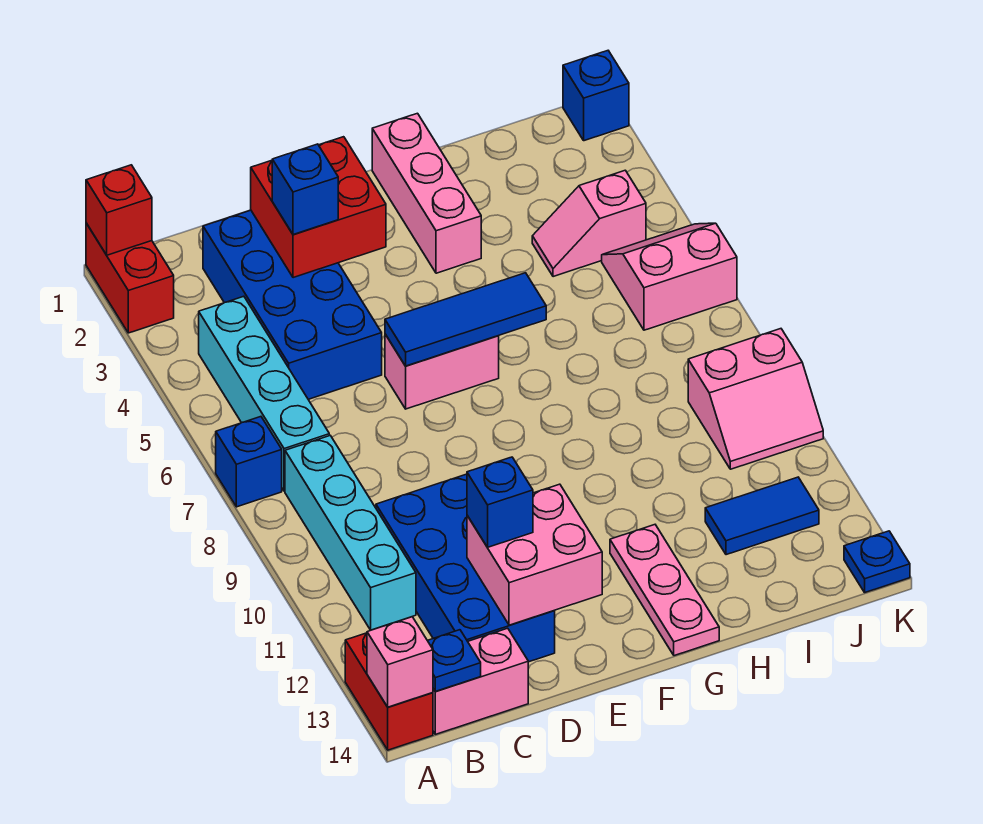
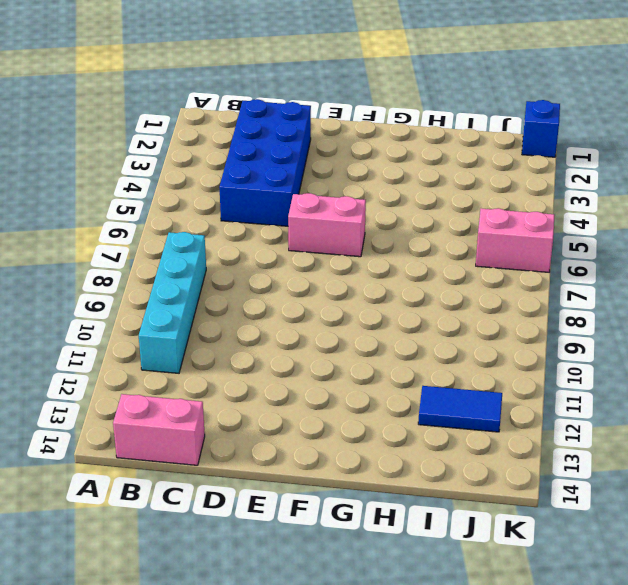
none -> red brick A1:A2 level 1
none -> blue brick A7 level 1
none -> red brick A13:A14 level 1

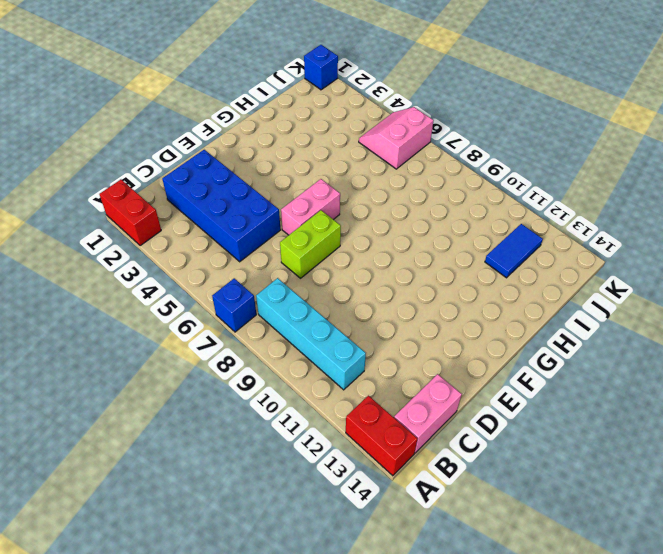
lime brick D7:E7 level 1 -> none
none -> cyan brick B4:B7 level 1
none -> blue brick C10:D13 level 1
none -> pink brick G1:G3 level 1

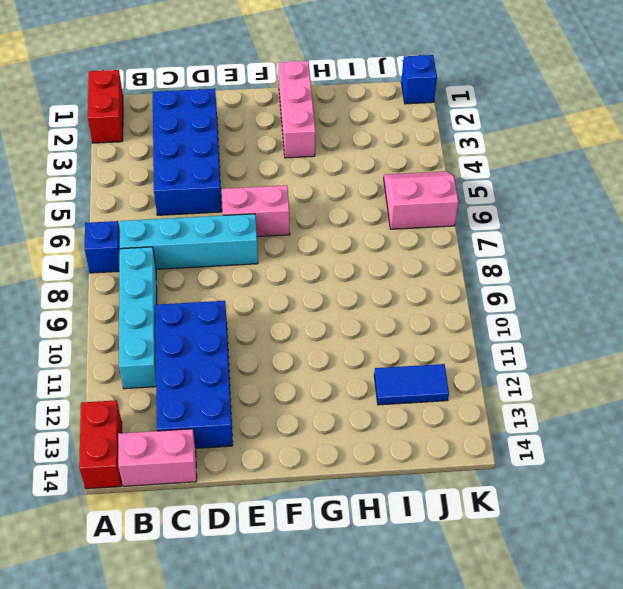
cyan brick B7:E7 level 1 -> cyan brick B4:B7 level 1
none -> pink plate G12:G14 level 1
none -> pink slope I4:J4 level 1 top J
none -> pink slope J9:K10 level 1 top 9

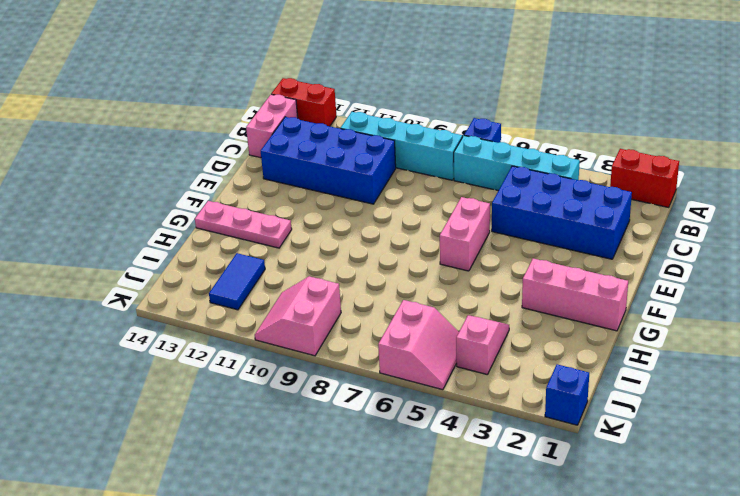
none -> blue plate K14 level 1
none -> red brick A1 level 2
none -> pink brick A14 level 2

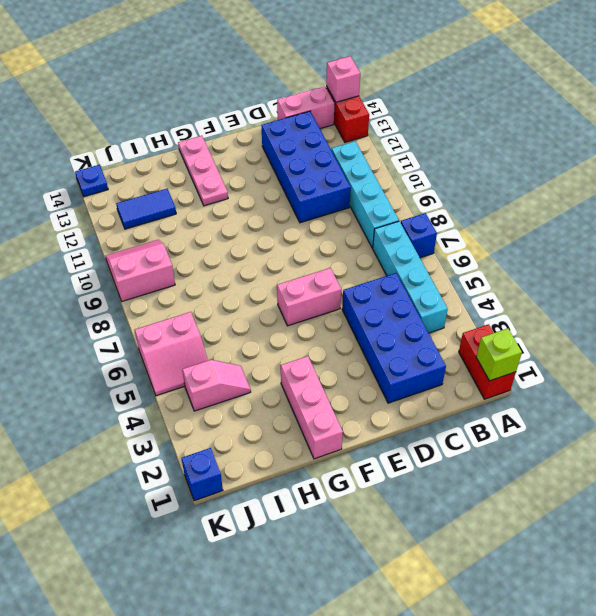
lime brick A1 level 2 -> red brick A1 level 2
none -> blue plate B14 level 2
none -> red brick D2:E3 level 2
none -> pink brick D12:E13 level 2

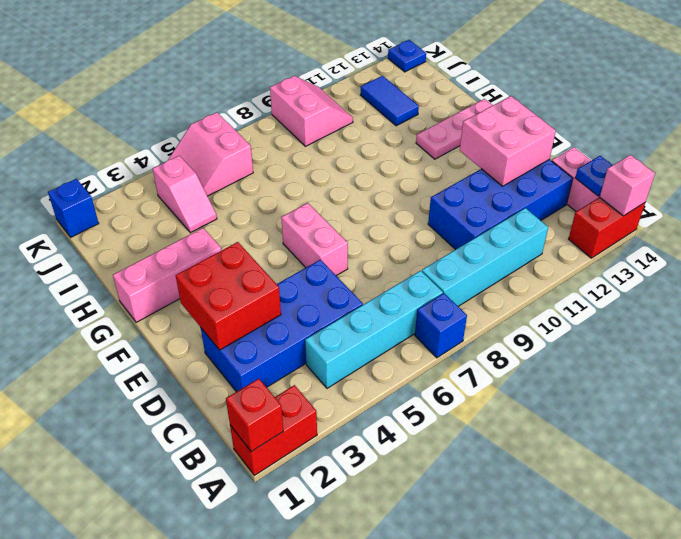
none -> blue tile E6:G6 level 2
none -> blue brick D3 level 3
none -> blue brick D12 level 3

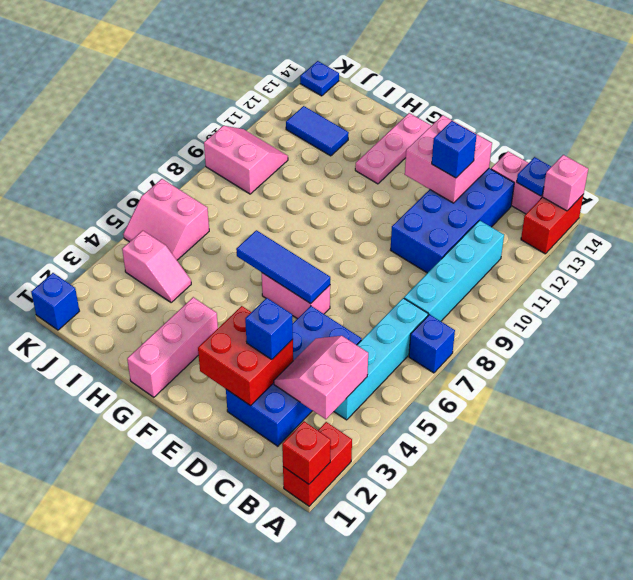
pink slope B3:C4 level 2 top B -> none

